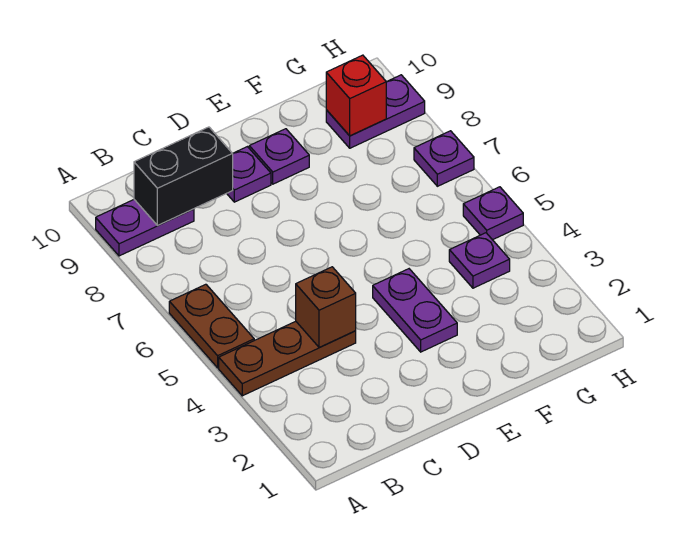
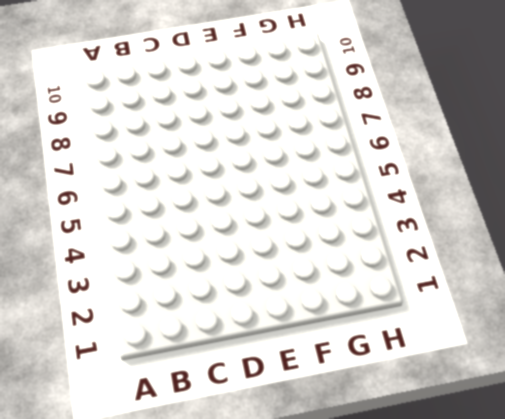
none -> brown plate A4:C4 level 1
none -> brown plate A5:A6 level 1
none -> purple plate A9:B9 level 1

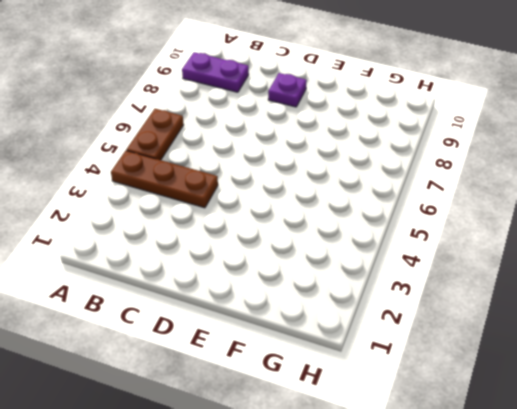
none -> purple plate E3:E4 level 1
none -> purple plate E9 level 1
none -> purple plate G4 level 1

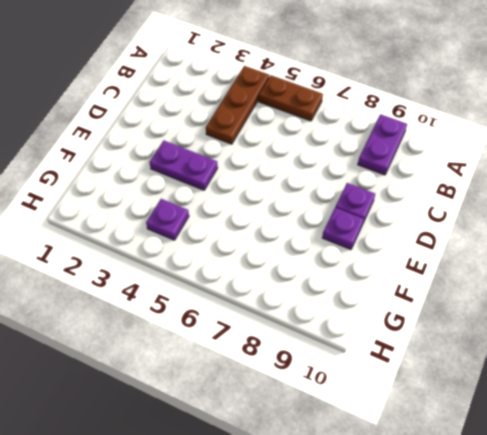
none -> purple plate G9:H9 level 1
none -> purple plate H5 level 1
none -> purple plate H7 level 1

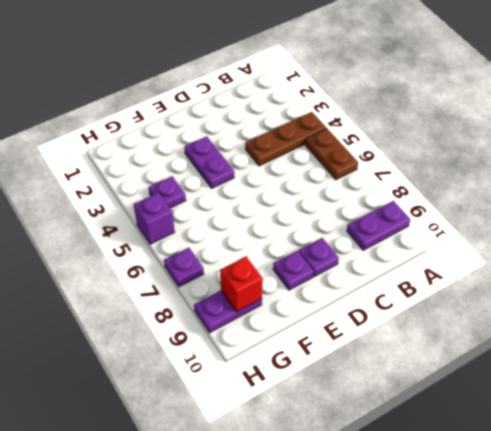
purple brick H5 level 1 -> purple plate H5 level 1
none -> black brick B9:C9 level 2
none -> brown brick C4 level 2

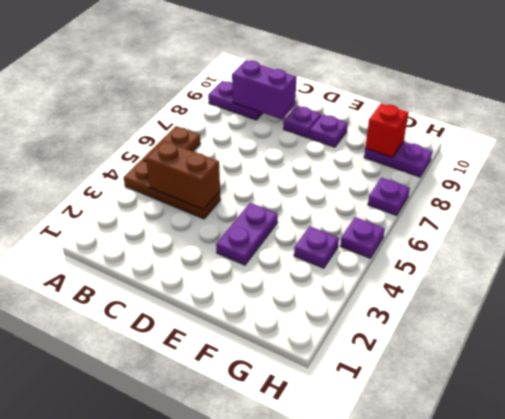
brown brick B4:C4 level 2 -> brown brick C4 level 2
purple brick B9:C9 level 2 -> black brick B9:C9 level 2

